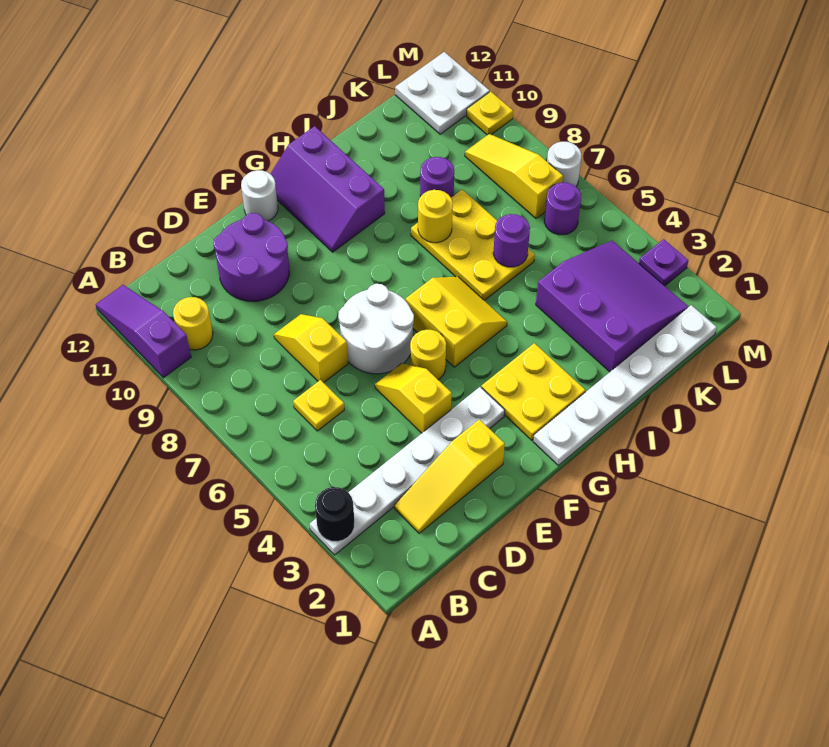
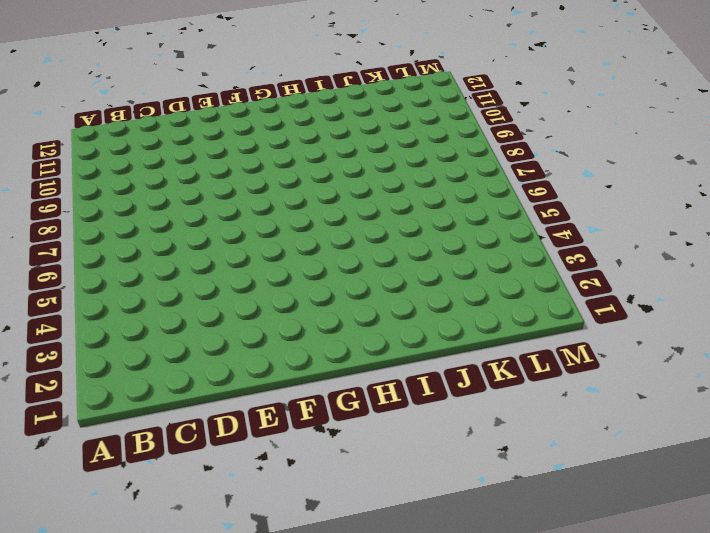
none -> white plate A3:F3 level 1
none -> purple slope A10:A12 level 1 top 10
none -> yellow round brick B10 level 1

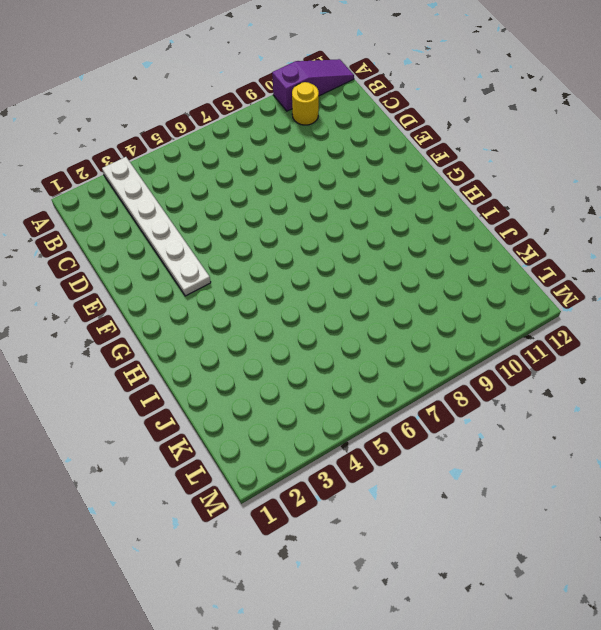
none -> yellow slope C2:E2 level 1 top E
none -> yellow plate C6 level 1
none -> yellow slope D7:D8 level 1 top 7

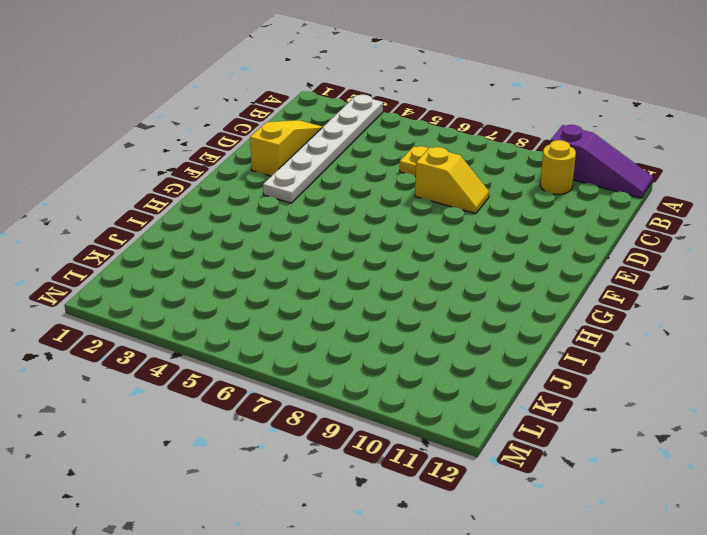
none -> purple round brick D10:E11 level 1
none -> yellow slope E4:E5 level 1 top 4
none -> white round brick E6:F7 level 1

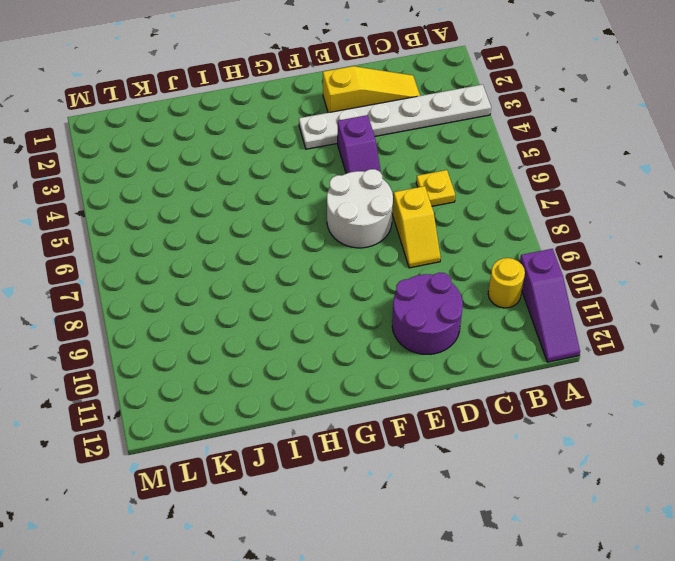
purple slope E4:E5 level 1 top 4 -> yellow slope E4:E5 level 1 top 4
none -> yellow round brick F5 level 1
none -> white round brick F12 level 1
none -> white plate G1:L1 level 1

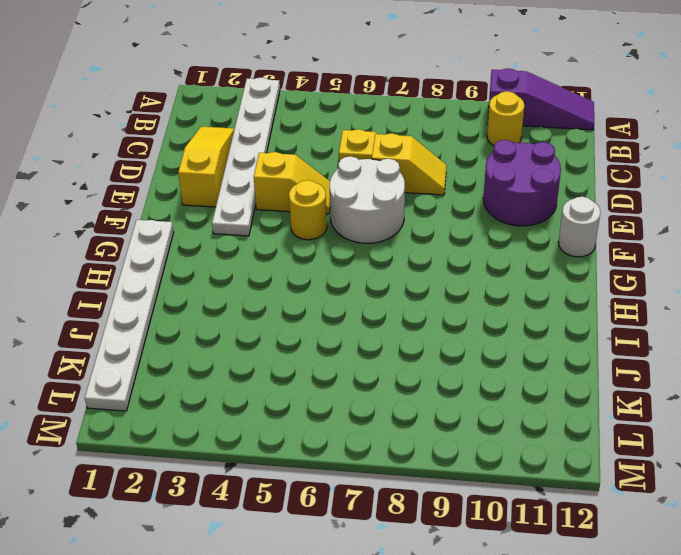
none -> yellow plate G2:H3 level 1
none -> yellow slope G5:H6 level 1 top G
none -> purple slope G10:H12 level 1 top H

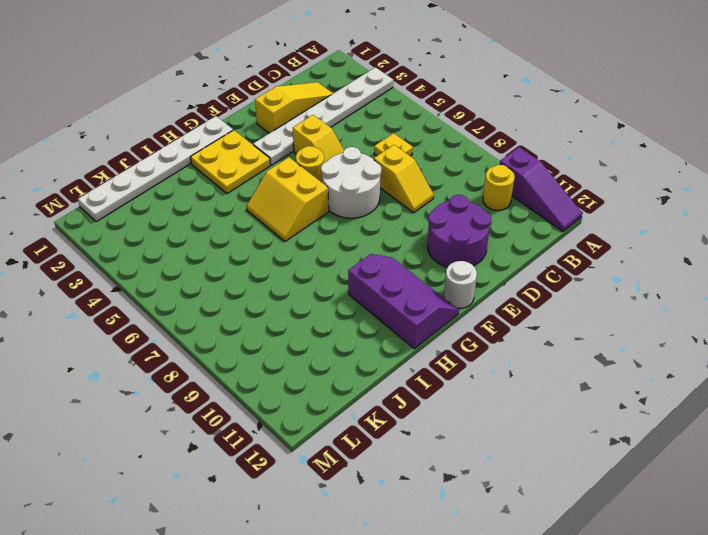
none -> yellow plate I6:J8 level 1
none -> purple slope J2:L4 level 1 top J
none -> purple round brick J9 level 1

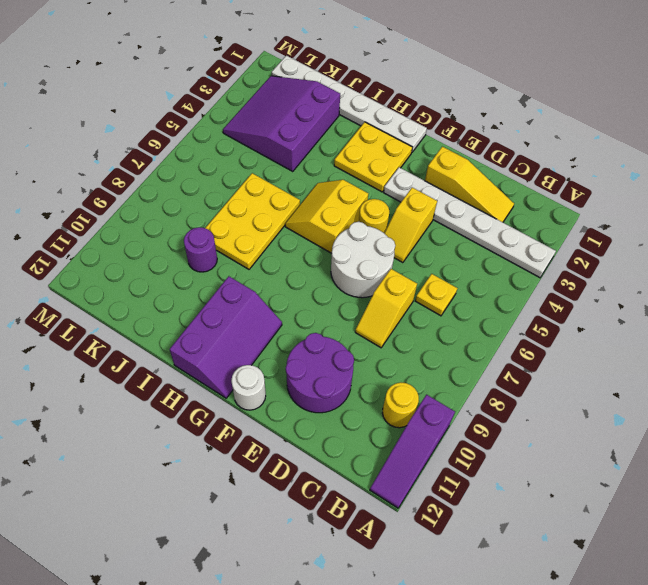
none -> purple round brick L6 level 1
none -> yellow slope L7:L9 level 1 top 7
none -> white plate L11:M12 level 1

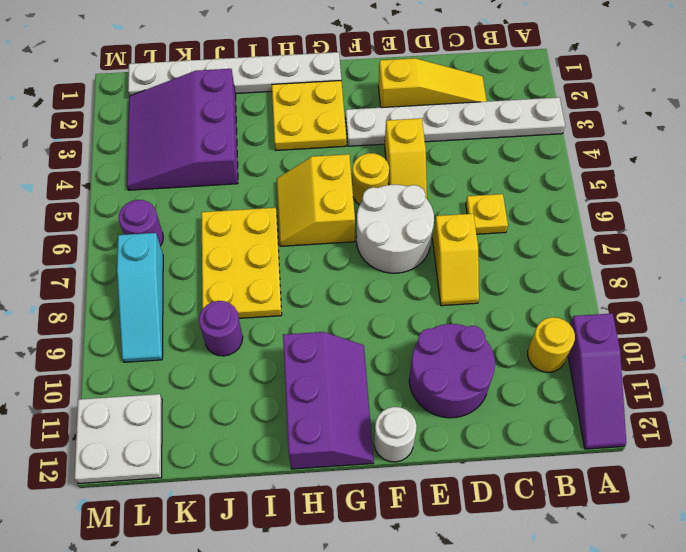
cyan slope L7:L9 level 1 top 7 -> yellow slope L7:L9 level 1 top 7
none -> purple plate M3 level 1
none -> white round brick M7 level 1
none -> yellow plate M10 level 1

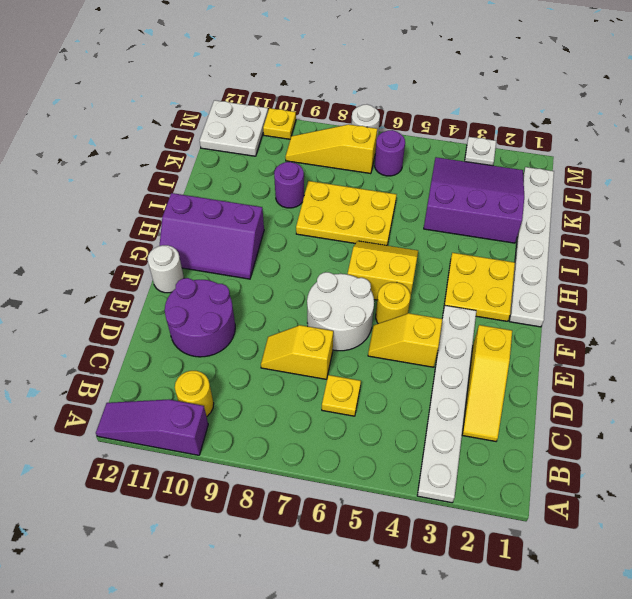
white plate M3 level 1 -> purple plate M3 level 1
none -> black round brick A3 level 2
none -> yellow round brick I8 level 2
none -> purple round brick J6 level 2

